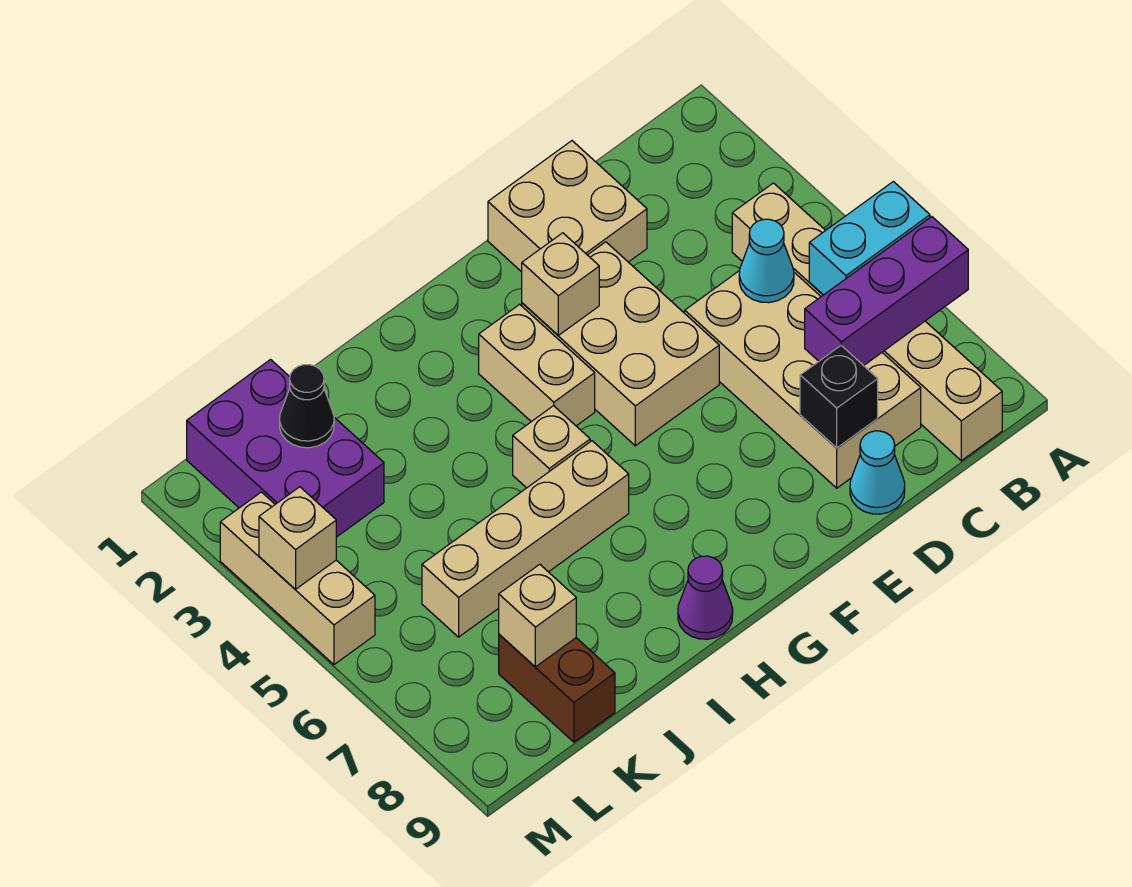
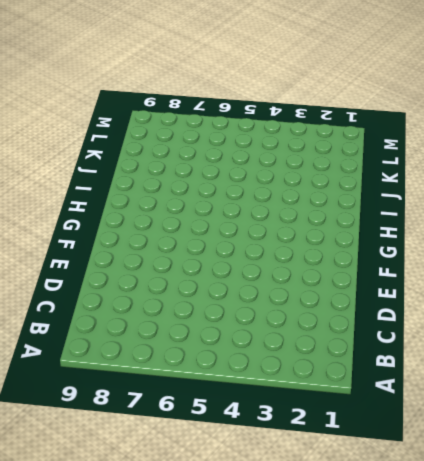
none -> tan brick B4:B9 level 1
none -> tan brick C5:D8 level 1
none -> tan brick D1:E2 level 1

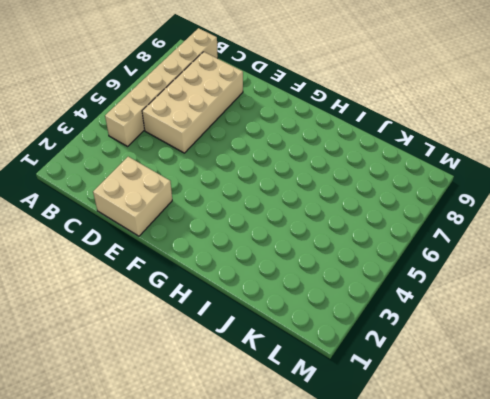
none -> cyan cone D9 level 1
none -> tan brick E3:F5 level 1
none -> tan brick G3:G4 level 1

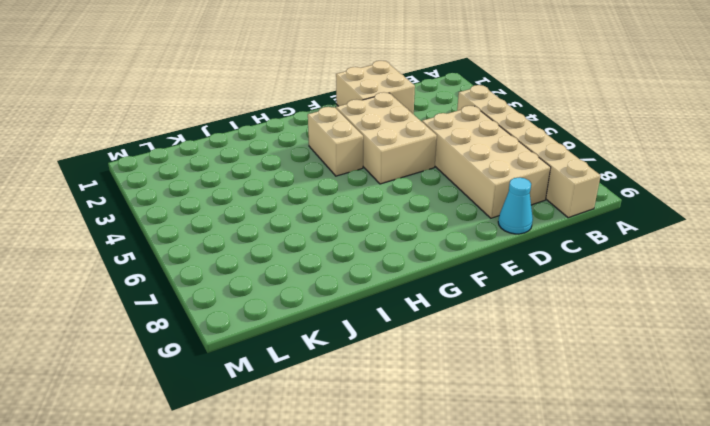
none -> tan brick H5 level 1
none -> tan brick H6:K6 level 1
none -> purple cone H9 level 1

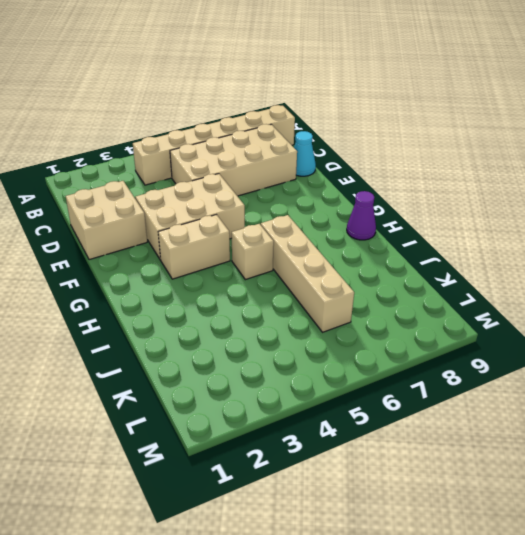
none -> purple brick K1:L3 level 1
none -> brown brick K8:K9 level 1
none -> tan brick M3:M5 level 1

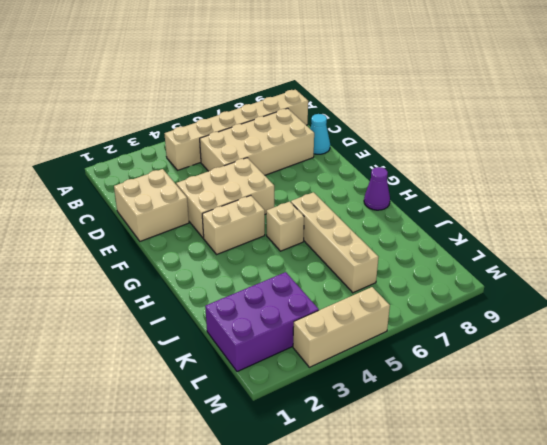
none -> brown brick K8:K9 level 1
none -> cyan brick A6:B6 level 2
none -> purple brick A7:C7 level 2

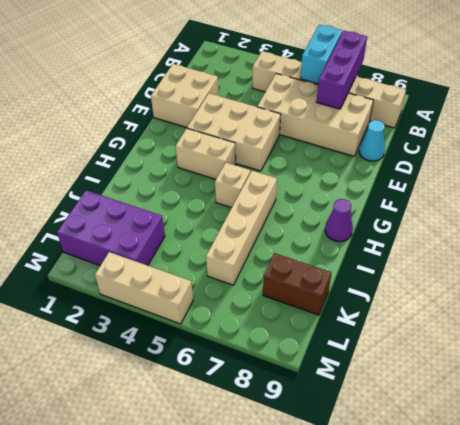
none -> cyan cone C5 level 2
none -> black brick D8 level 2
none -> tan brick F3 level 2

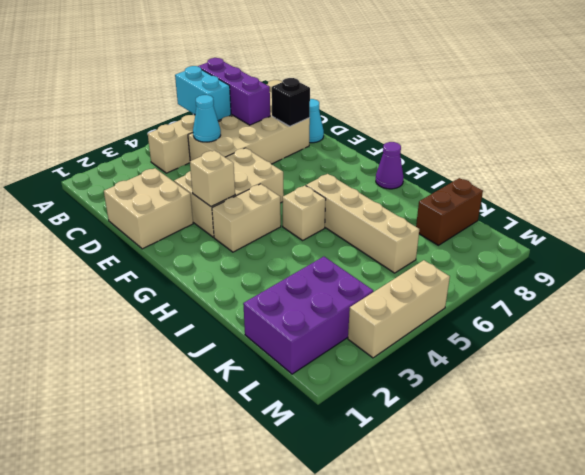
none -> black cone K2 level 2
none -> tan brick K8 level 2
none -> tan brick M4 level 2

